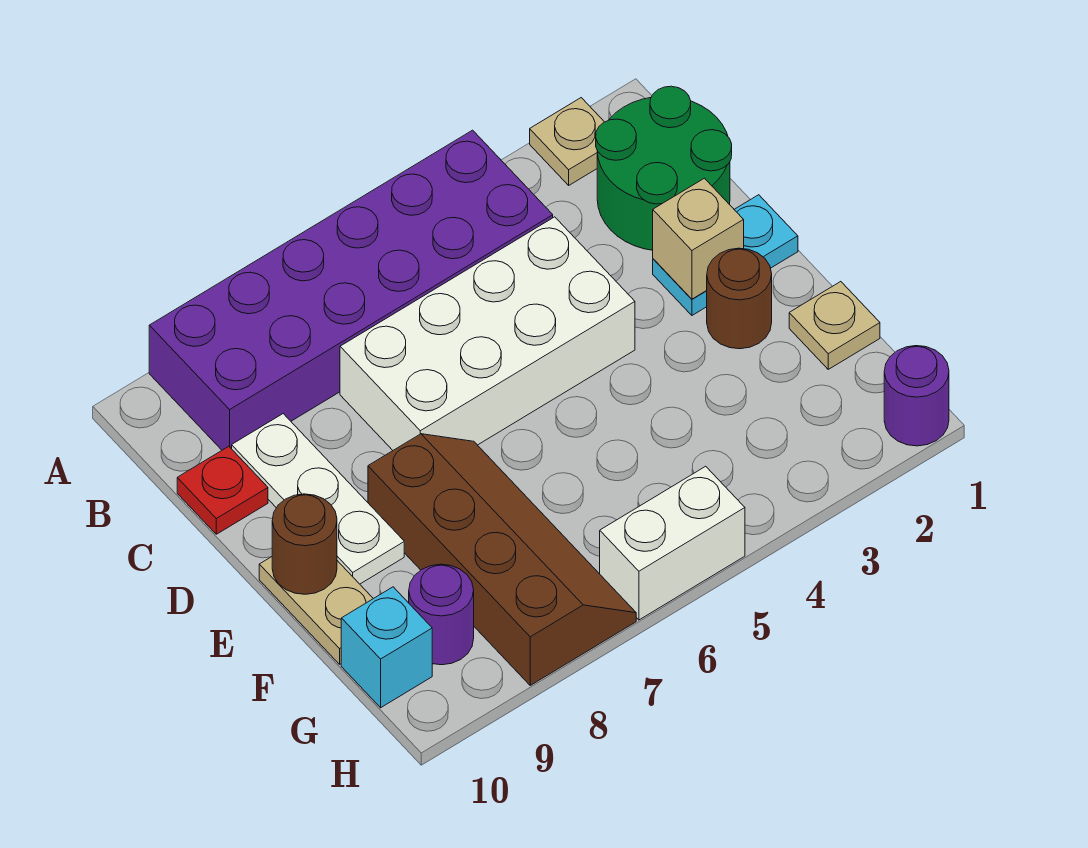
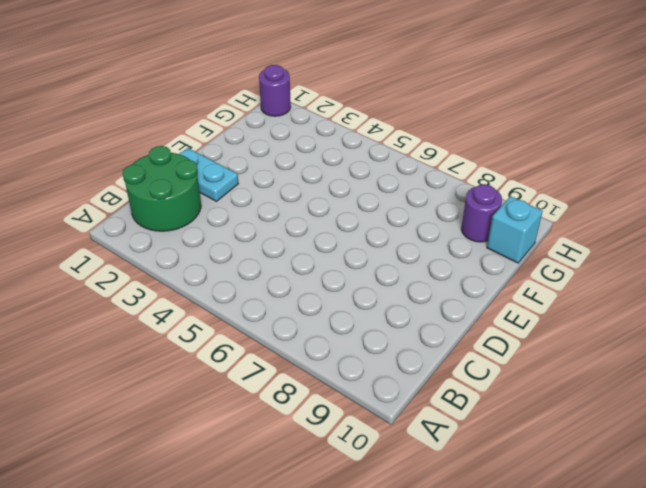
none -> tan plate A2 level 1
none -> purple brick A4:B9 level 1
none -> white brick C4:D7 level 1

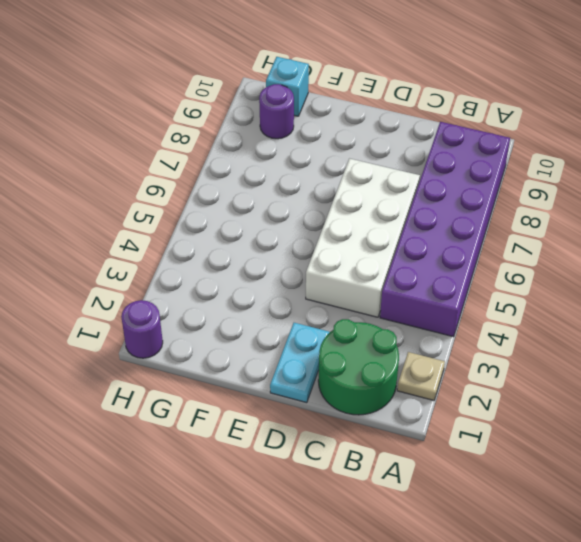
none -> white plate C9:E9 level 1
none -> red plate C10 level 1
none -> brown round brick E2 level 1

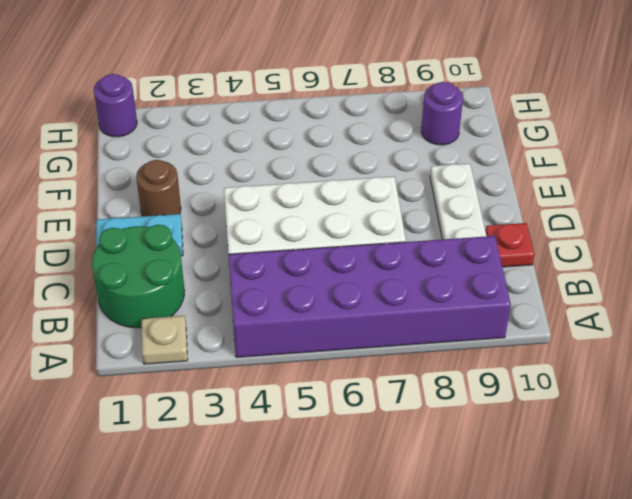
none -> brown slope E7:H8 level 1 top 8
none -> tan plate E10:F10 level 1
none -> tan plate F1 level 1

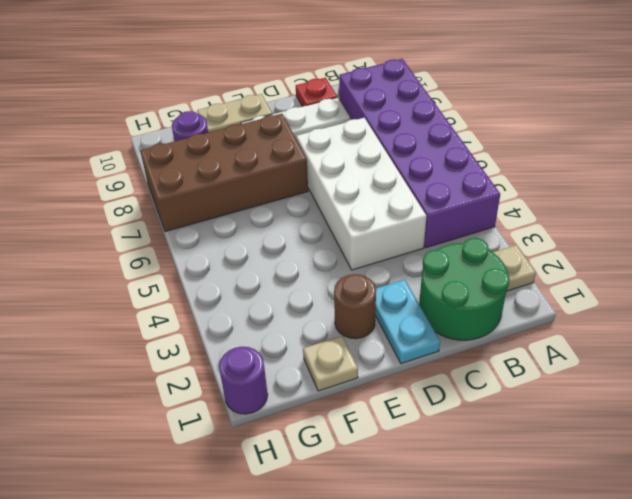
brown brick E7:H8 level 1 -> brown slope E7:H8 level 1 top 8
none -> cyan brick G10 level 1
none -> white brick H5:H6 level 1
none -> tan brick D2 level 2

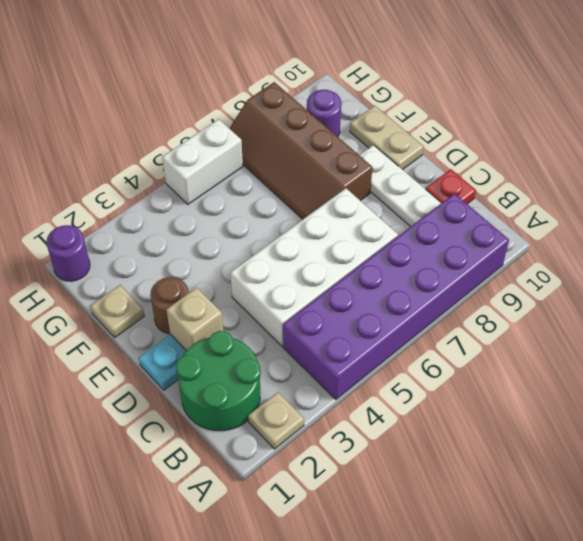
none -> cyan brick G10 level 1
none -> brown round brick E10 level 2

